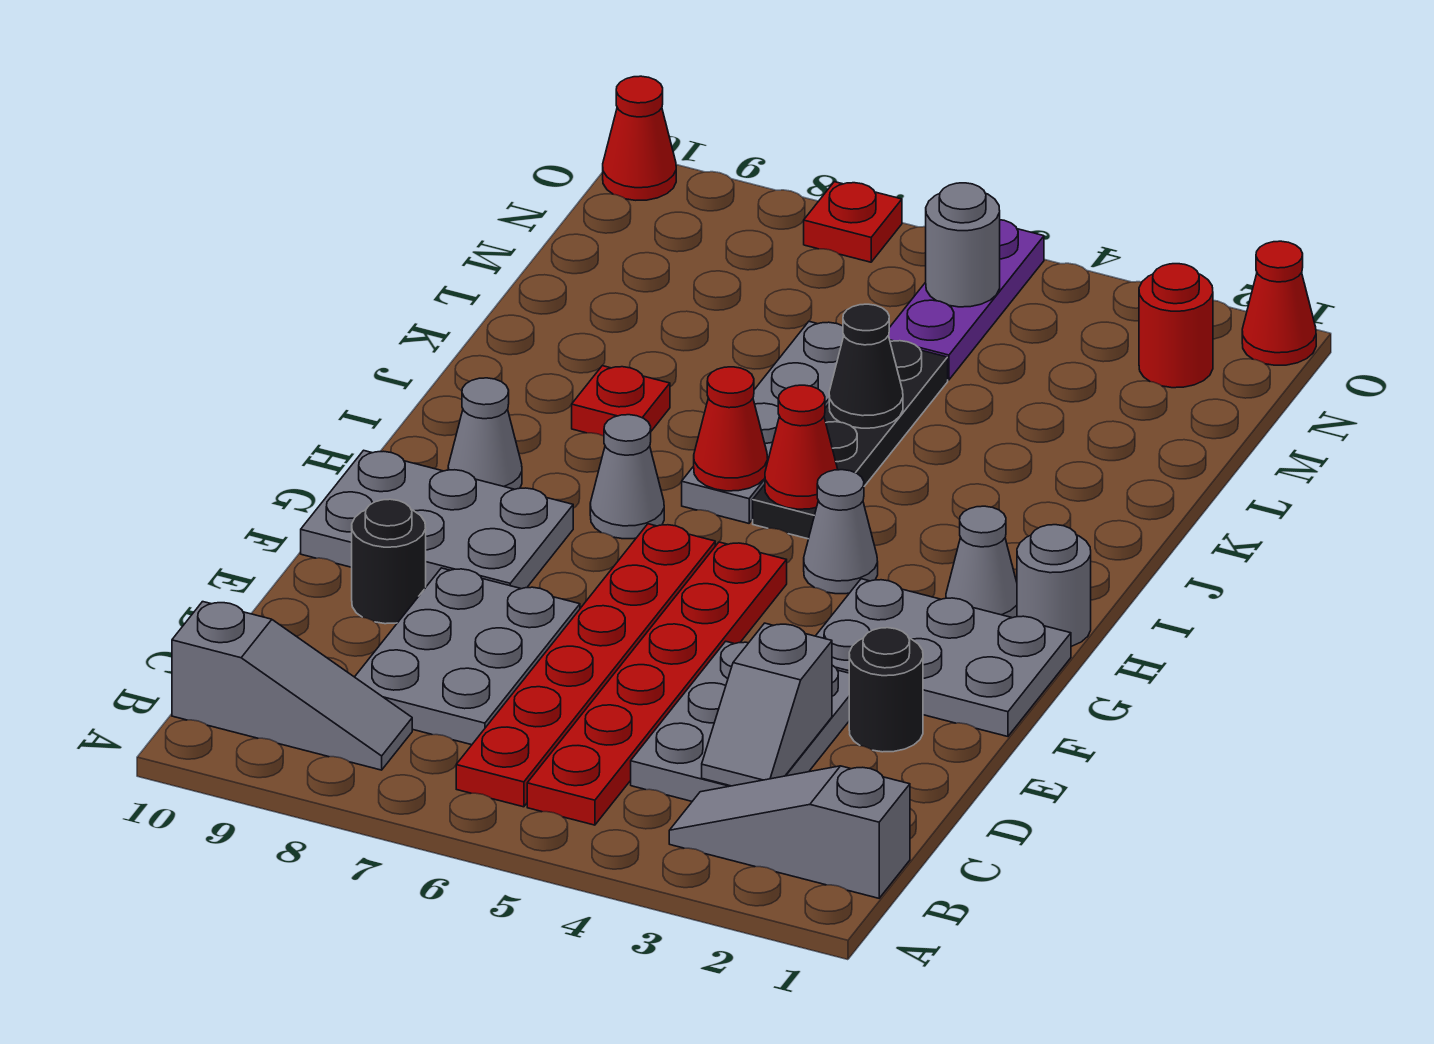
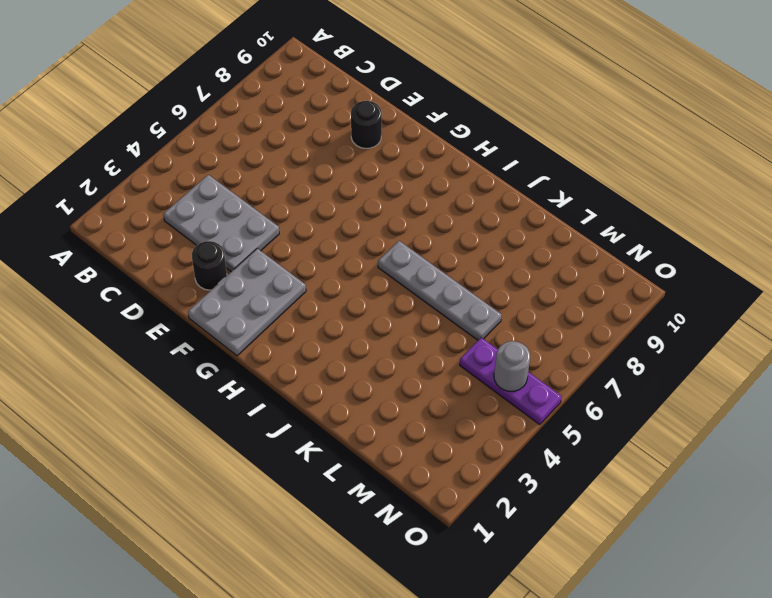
none -> grey slope B1:B3 level 1 top 1
none -> red plate B5:G5 level 1
none -> red plate B6:G6 level 1

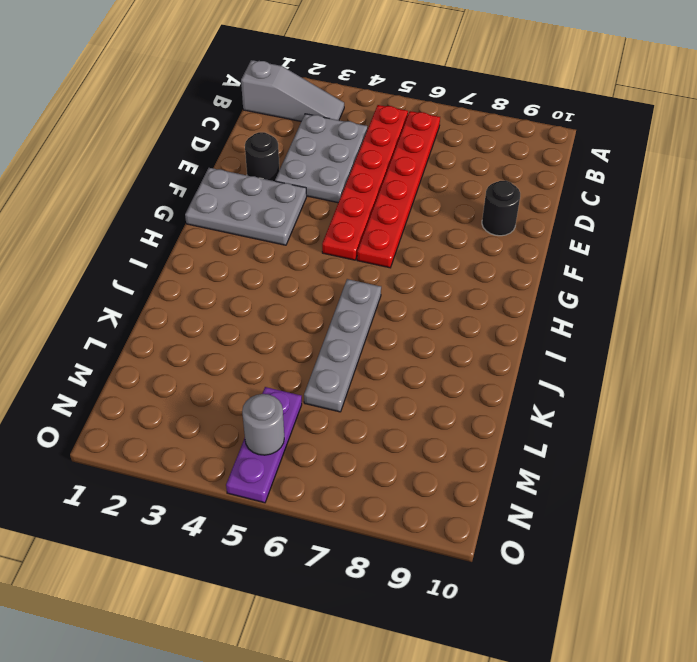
none -> grey slope B8:B10 level 1 top 10
none -> grey plate C7:E8 level 1
none -> grey plate F8:G10 level 1

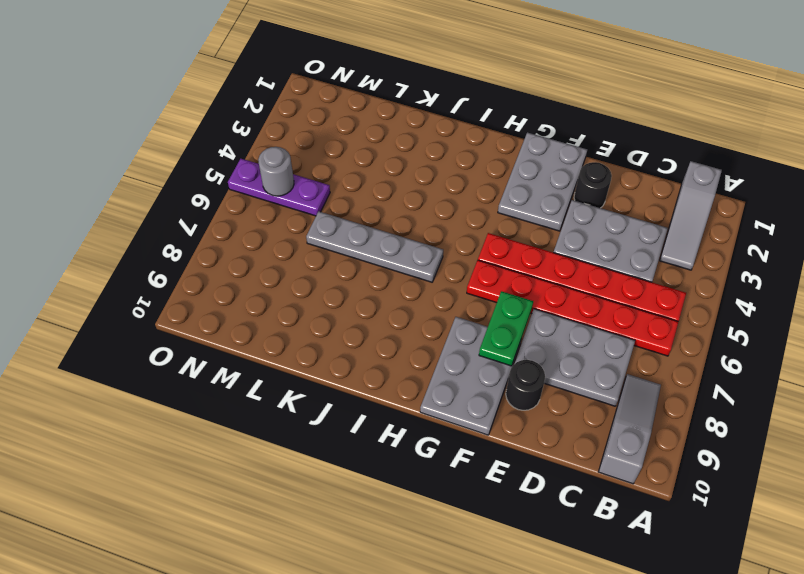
green plate F7:F8 level 2 -> none
none -> grey round brick H1 level 1
none -> grey cone H2 level 1
none -> grey cone H4 level 1

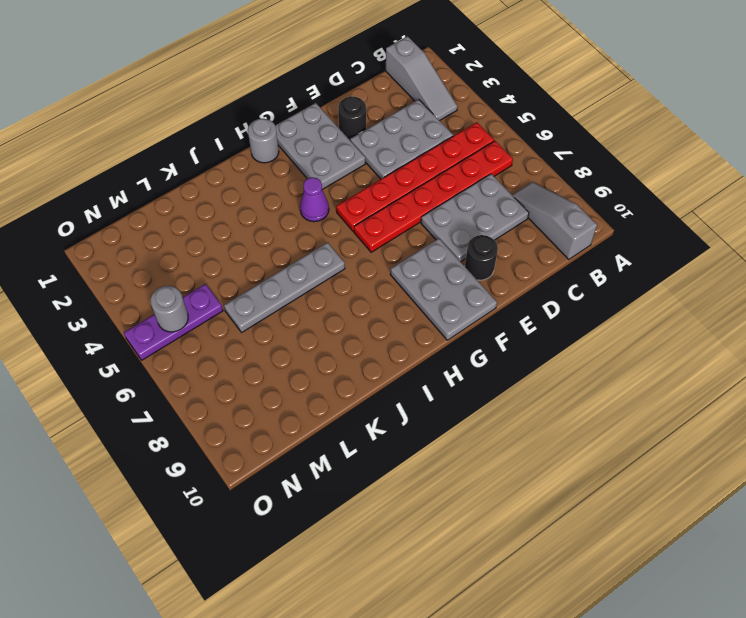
purple cone H4 level 1 -> grey cone H4 level 1
none -> grey cone H2 level 1
none -> grey cone H7 level 1
none -> grey cone H9 level 1

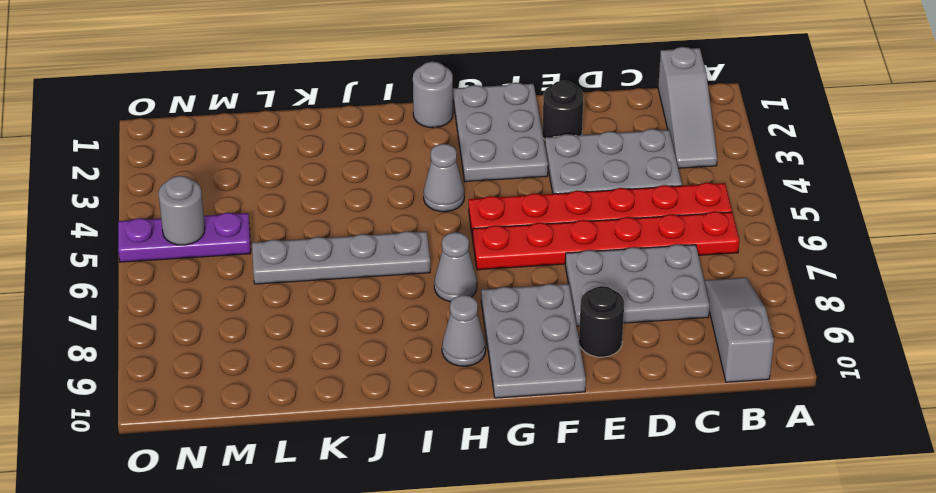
none -> grey cone H2 level 1
none -> black plate I5:L5 level 1
none -> red plate J8 level 1

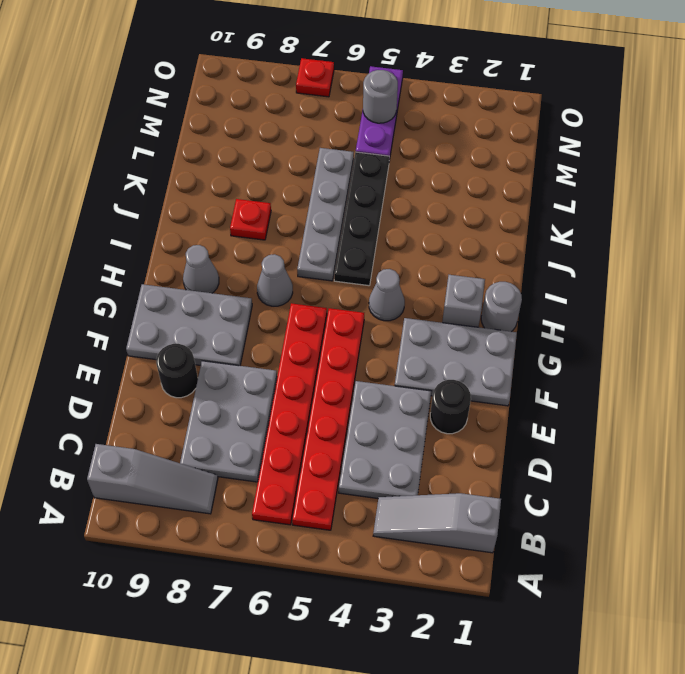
grey brick H2 level 1 -> grey cone H2 level 1
none -> red round brick N2 level 1
none -> red cone O1 level 1
none -> red cone O10 level 1

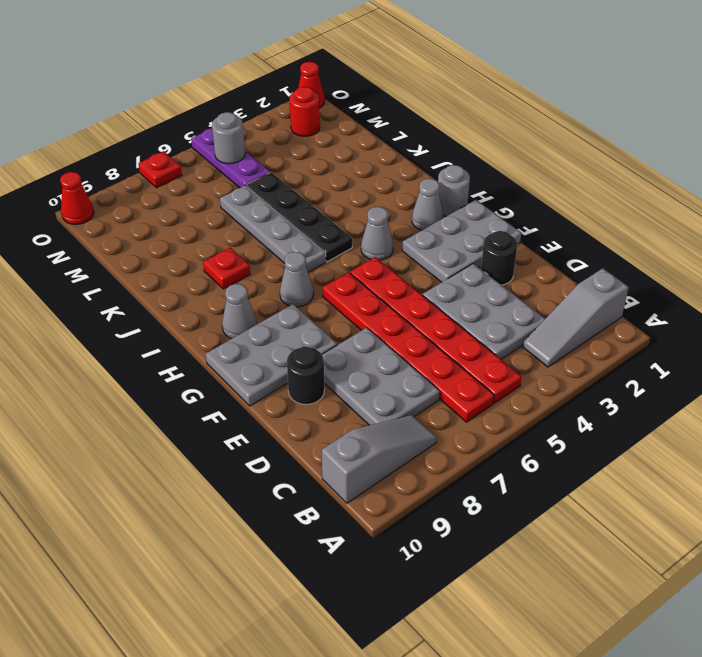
none -> grey slope C3:D3 level 2 top D
none -> red cone I5 level 2
none -> red cone I6 level 2

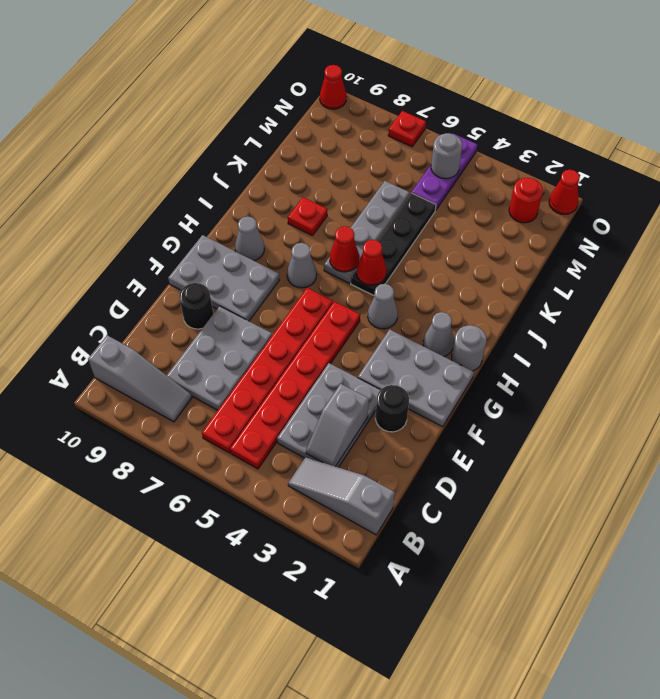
none -> black cone K5 level 2

